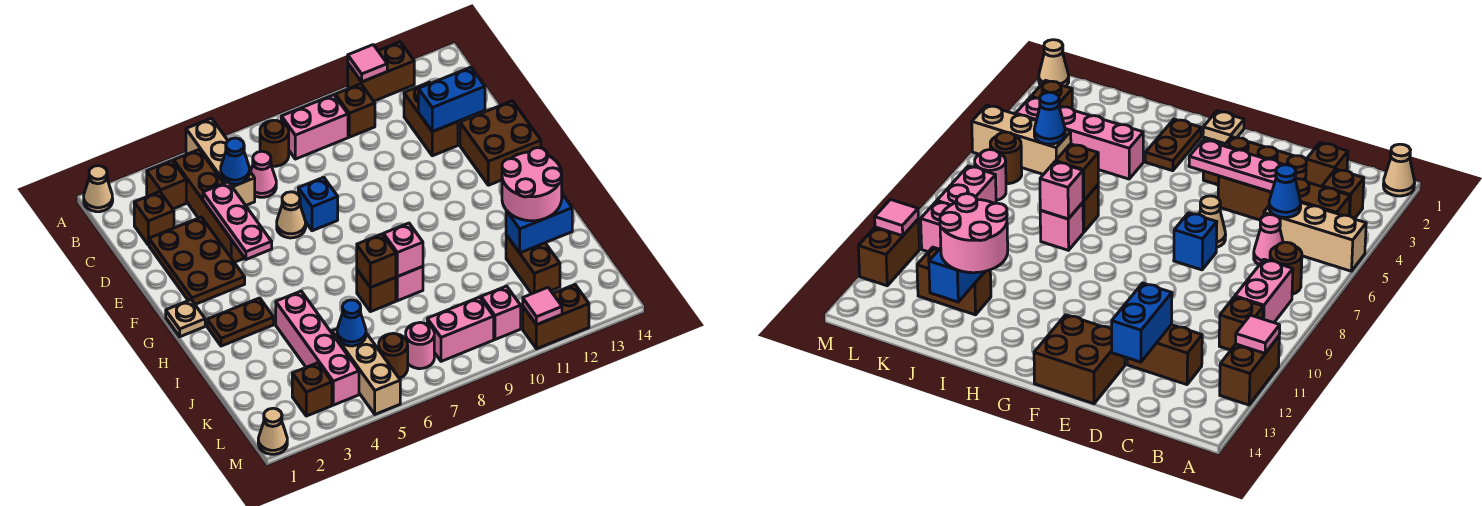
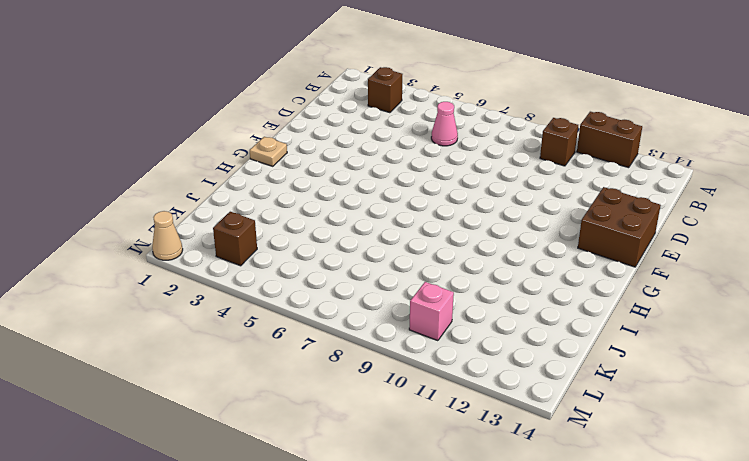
none -> tan cone A1 level 1
none -> tan brick A5:C5 level 1
none -> brown brick B4:E4 level 1
none -> brown round brick B7 level 1

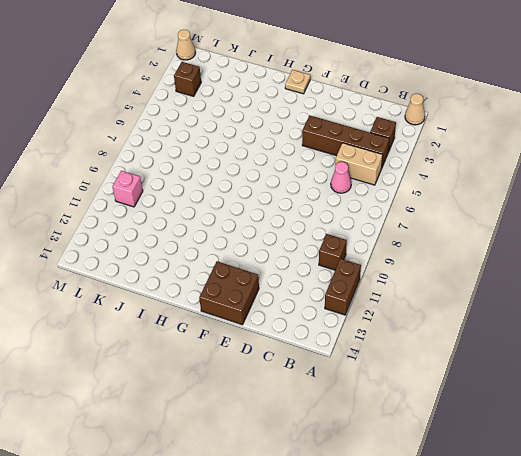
tan brick B5:C5 level 1 -> tan brick A5:C5 level 1
none -> brown round brick B7 level 1
none -> pink brick B8:B9 level 1
none -> brown brick C2 level 1
none -> brown brick C12:D12 level 1

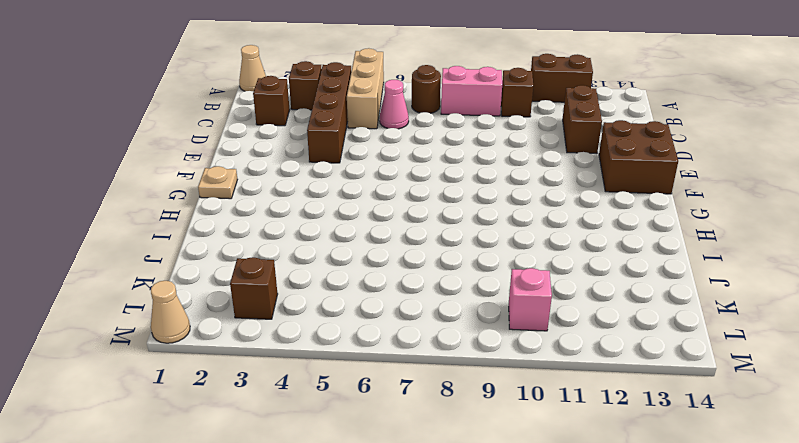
none -> brown plate D2:F3 level 1
none -> tan cone E6 level 1
none -> blue brick E7 level 1
none -> brown plate H2:H3 level 1

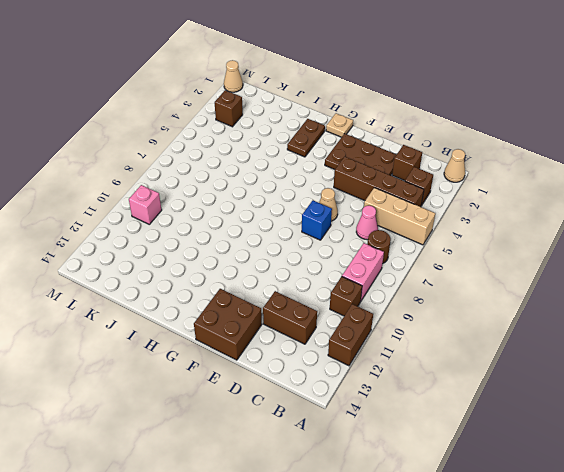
none -> pink brick I4:L4 level 1
none -> brown brick I7 level 1
none -> pink brick I8 level 1
none -> brown brick J12:K12 level 1

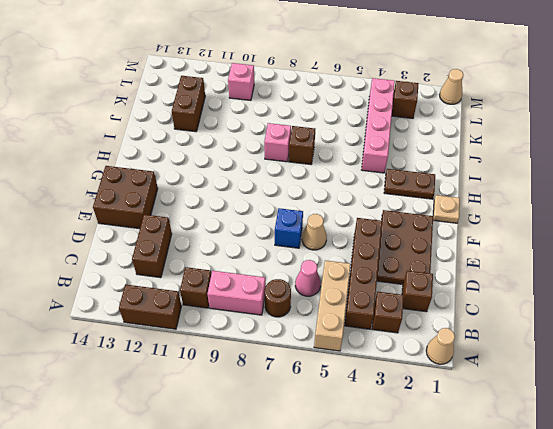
none -> tan brick K5:M5 level 1
none -> brown round brick L6 level 1
none -> pink round brick L7 level 1
none -> pink brick L8:L9 level 1

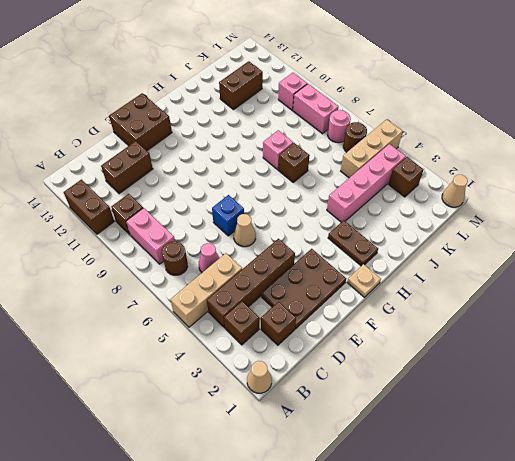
none -> brown brick M11:M12 level 1
none -> pink tile A11 level 2
none -> blue cone C5 level 2
none -> pink plate D4:F4 level 2

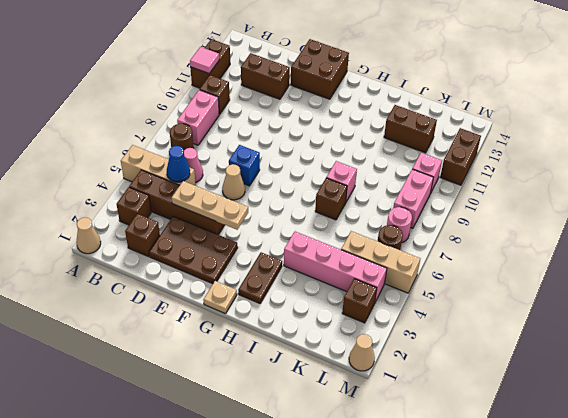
tan plate D4:F4 level 2 -> pink plate D4:F4 level 2
none -> blue brick D12:D13 level 2
none -> brown brick I7 level 2
none -> pink brick I8 level 2
none -> blue brick J12:J13 level 2

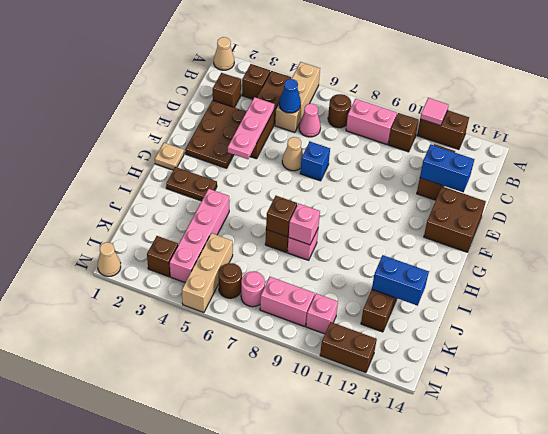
none -> blue cone K5 level 2
none -> pink tile M11 level 2
none -> pink round brick I12:J13 level 3

